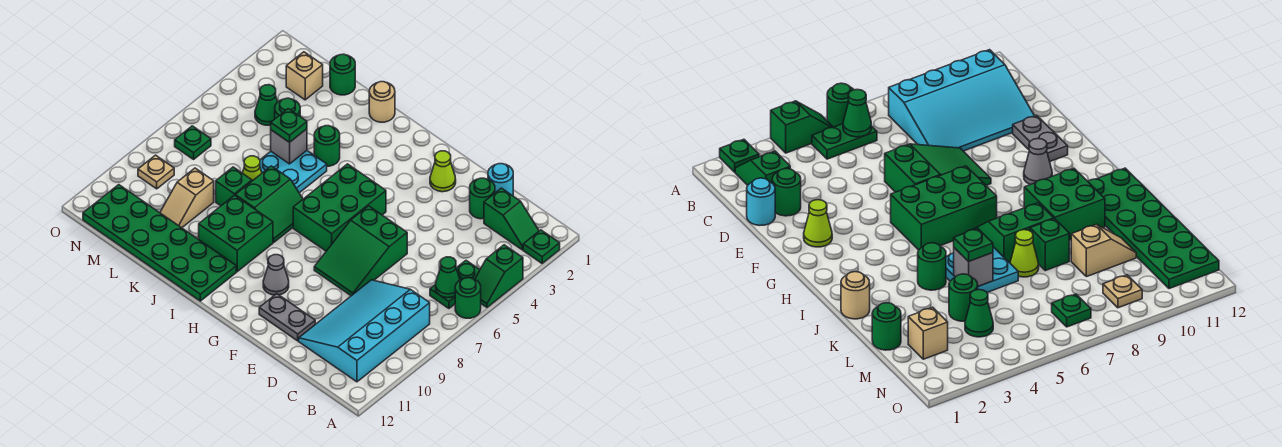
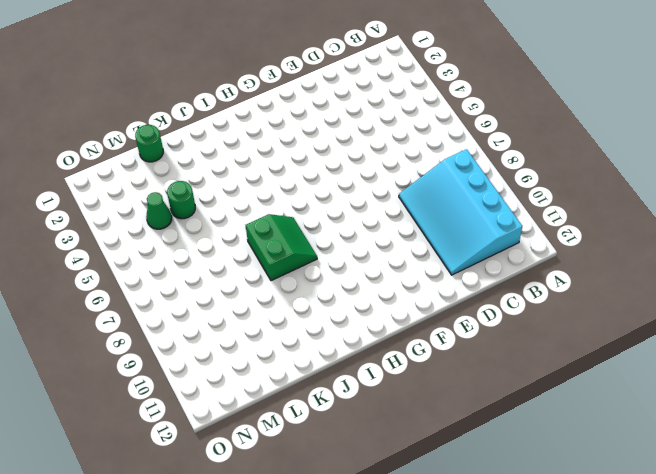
none -> green plate A2 level 1
none -> green slope A4:A5 level 1 top 4
none -> green round brick A6 level 1
none -> green slope B2:C2 level 1 top C

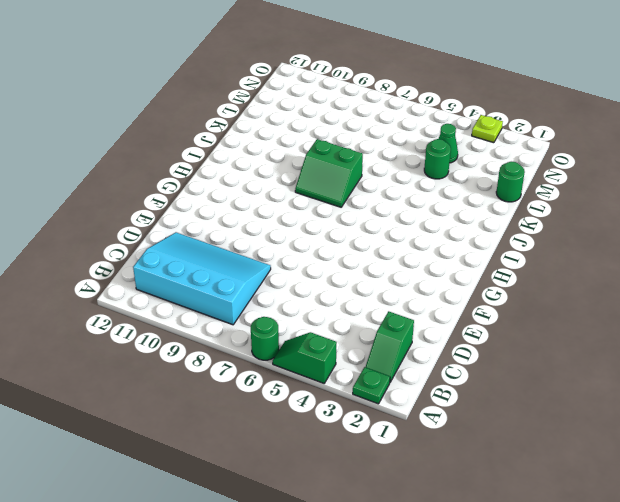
lime plate O3 level 1 -> none
none -> green plate B5:B6 level 1
none -> cyan round brick D1 level 1
none -> green round brick D2 level 1
none -> green slope E6:F8 level 1 top 6

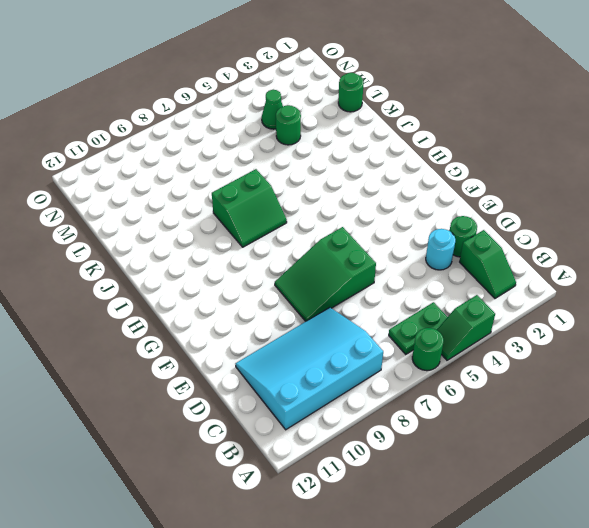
cyan round brick D3 level 1 -> cyan round brick D1 level 1
none -> green plate A2 level 1
none -> grey plate E11:F11 level 1
none -> lime cone F2 level 1
none -> green brick G5:H7 level 1

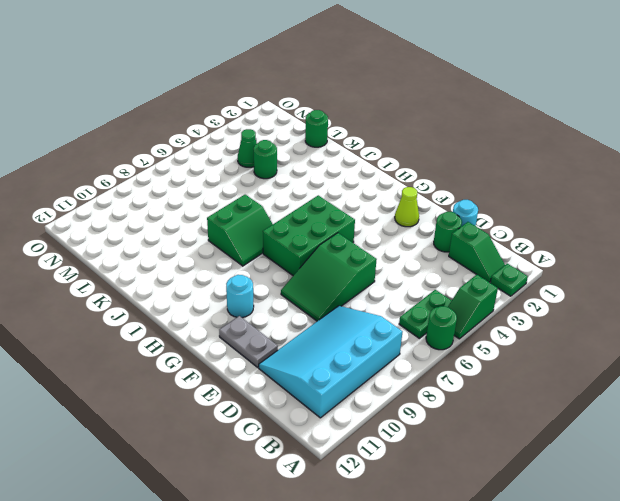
cyan round brick G10 level 1 -> grey cone G10 level 1
none -> green brick I9:J10 level 1
none -> green plate I11:N12 level 1
none -> tan round brick J1 level 1
none -> green round brick J4 level 1

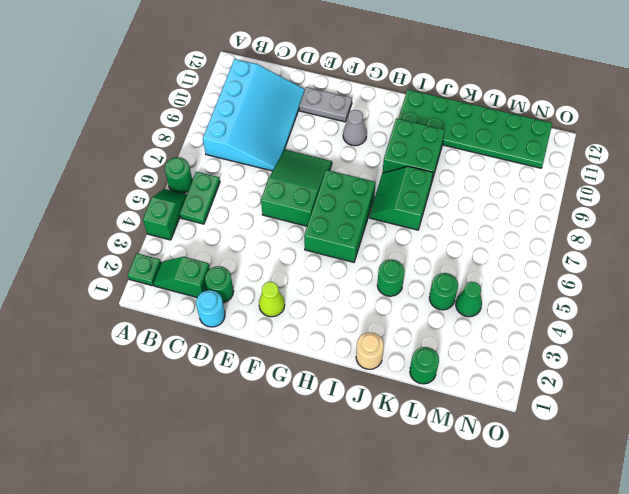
none -> cyan plate J5:K6 level 1
none -> lime cone K7 level 1
none -> green brick K8 level 1
none -> tan slope L9:L10 level 1 top 9

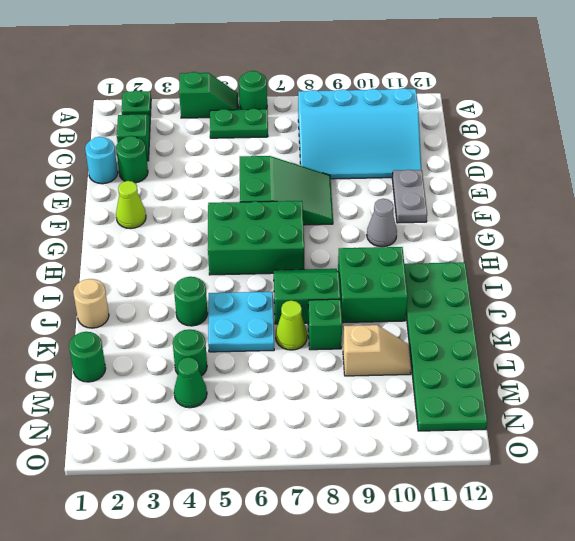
none -> tan brick M2 level 1
none -> green plate N7 level 1
none -> tan plate N9 level 1
none -> green cone B6 level 2

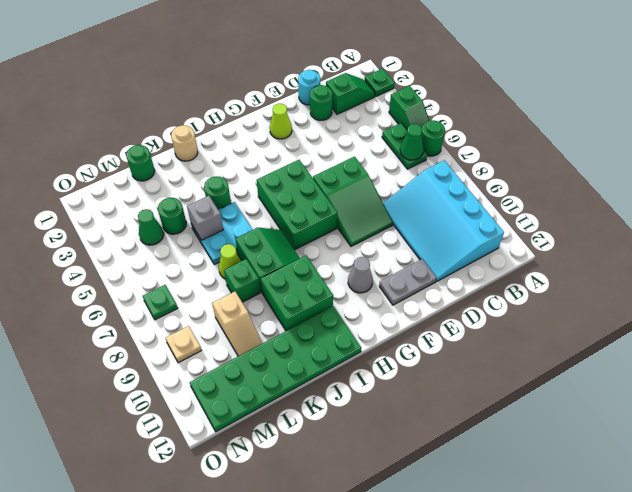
none -> tan brick M2 level 1
none -> green plate K5 level 3

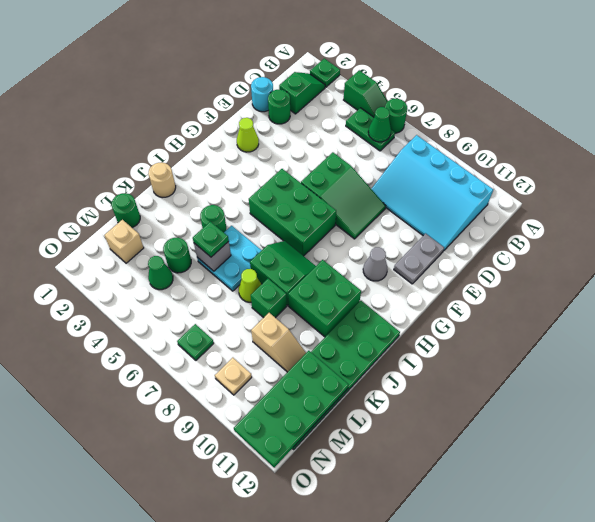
green plate L11:O12 level 2 -> none

